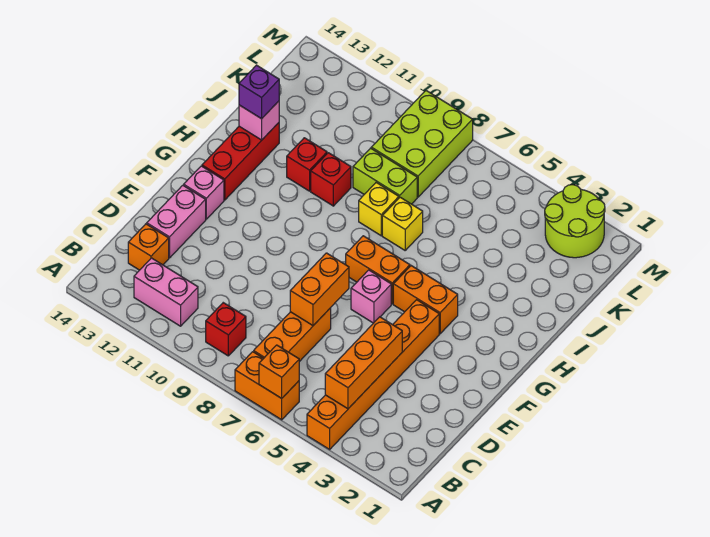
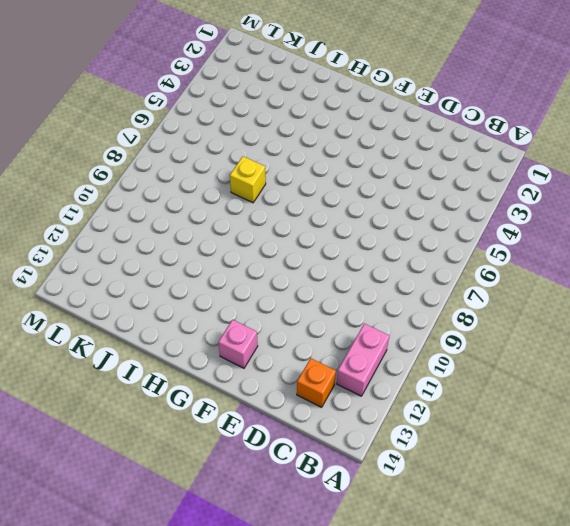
none -> orange brick A4:F4 level 1
none -> orange brick A6:A7 level 1
none -> orange brick B7:D7 level 1

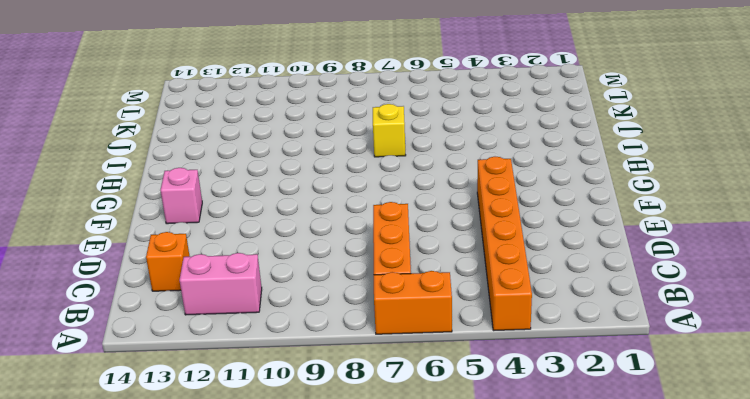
none -> red brick B9 level 1
none -> pink brick D13:E13 level 1
none -> pink brick F6 level 1

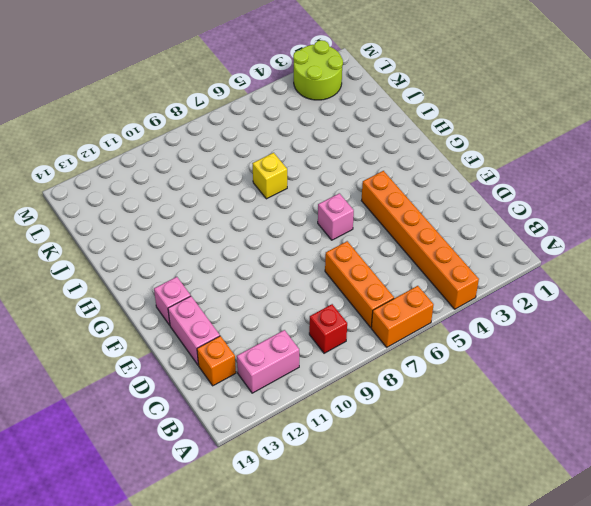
none -> orange brick G4:G5 level 1
none -> orange brick G6:G7 level 1
none -> red brick G13:I13 level 1

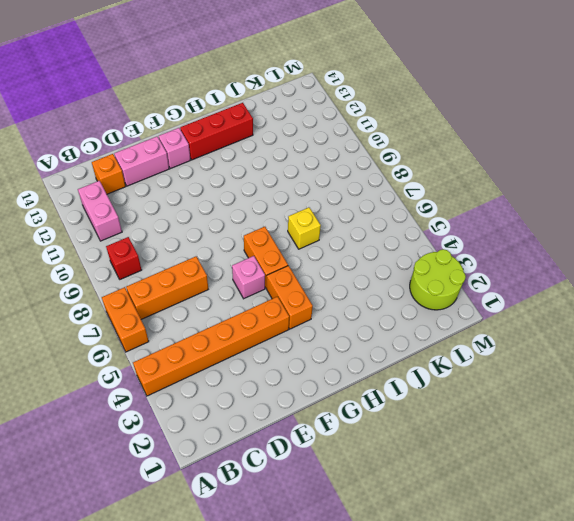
none -> yellow brick I8 level 1
none -> red brick I10 level 1
none -> red brick I11 level 1

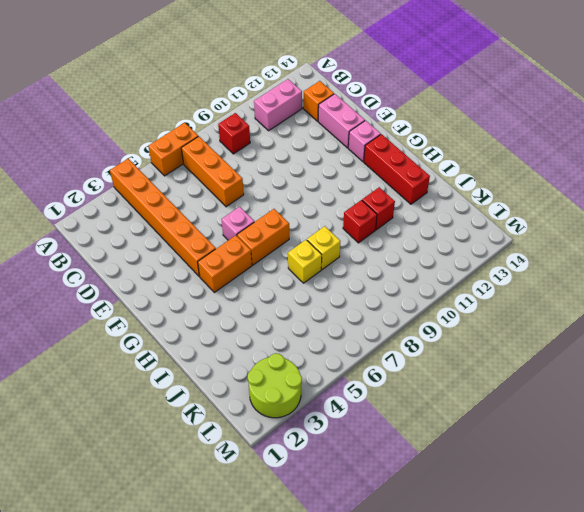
none -> lime brick J8:J9 level 1
none -> lime brick K8:M9 level 1
none -> orange brick A6 level 2

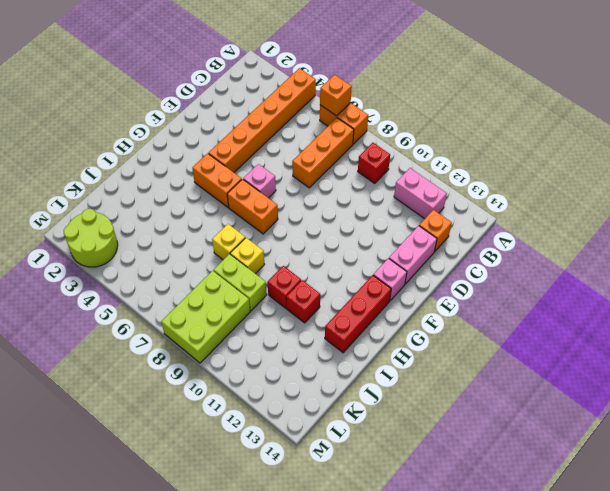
none -> orange brick B4:D4 level 2
none -> orange brick D7:E7 level 2
none -> pink brick I13 level 2

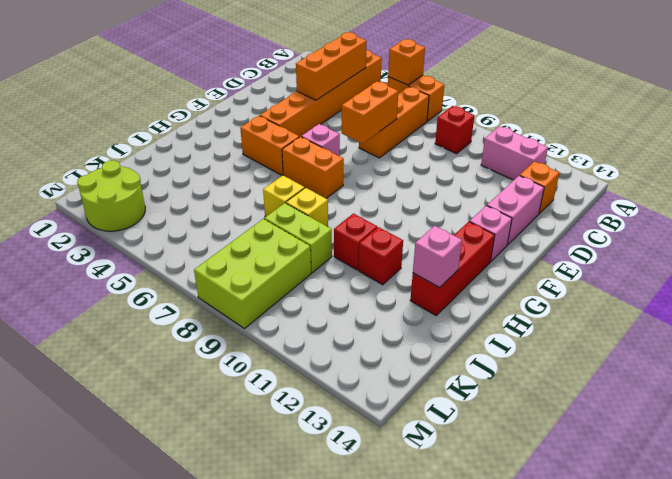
none -> purple brick I13 level 3

